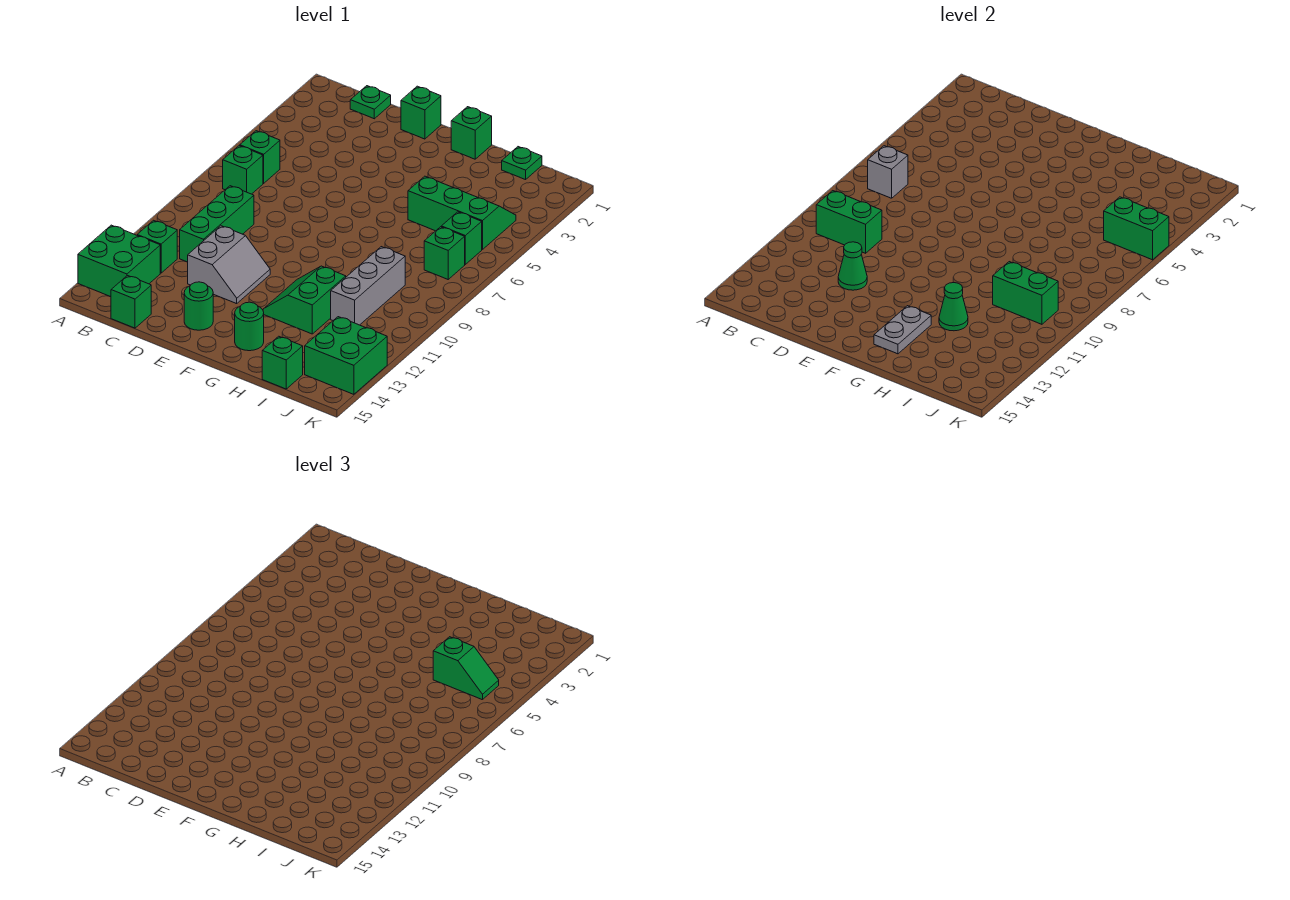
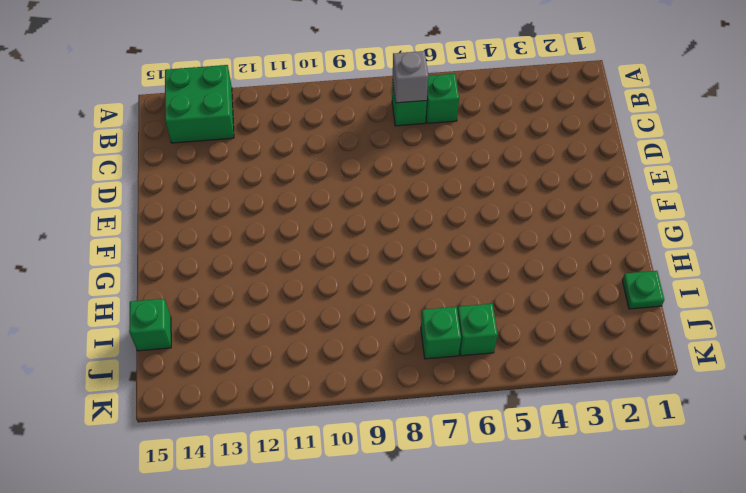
none -> green brick B12 level 1
none -> green plate C1 level 1
none -> green brick C9:C11 level 1

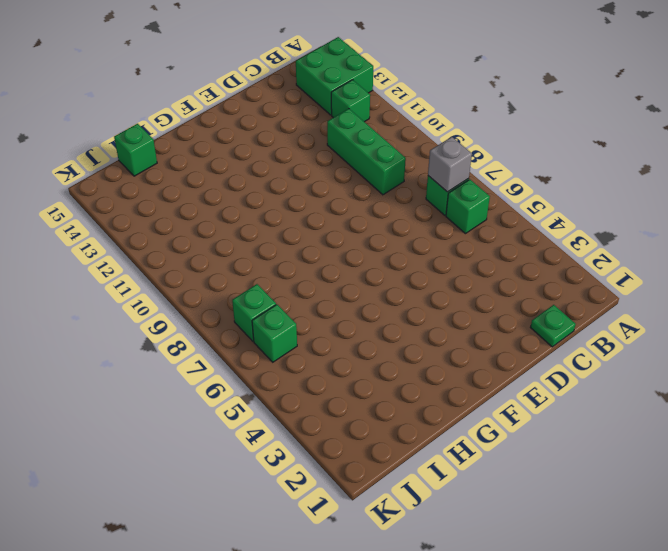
none -> green brick C15 level 1
none -> grey slope D11:E12 level 1 top D
none -> green brick E1 level 1

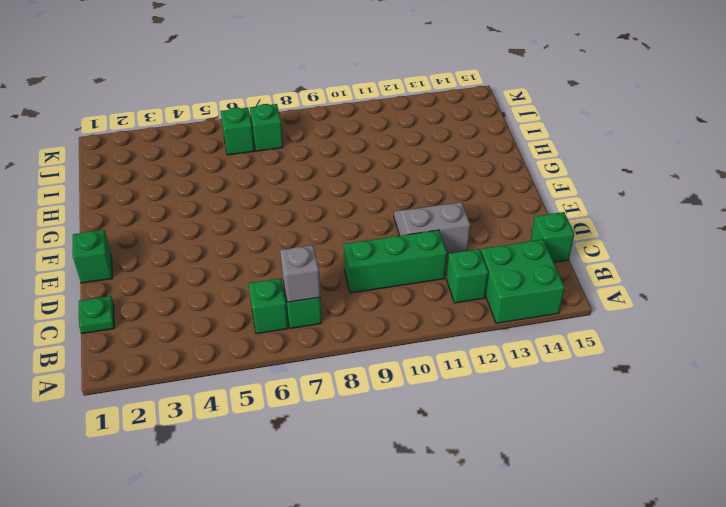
none -> green round brick E14 level 1
none -> green brick G1 level 1
none -> green slope G11:H12 level 1 top H

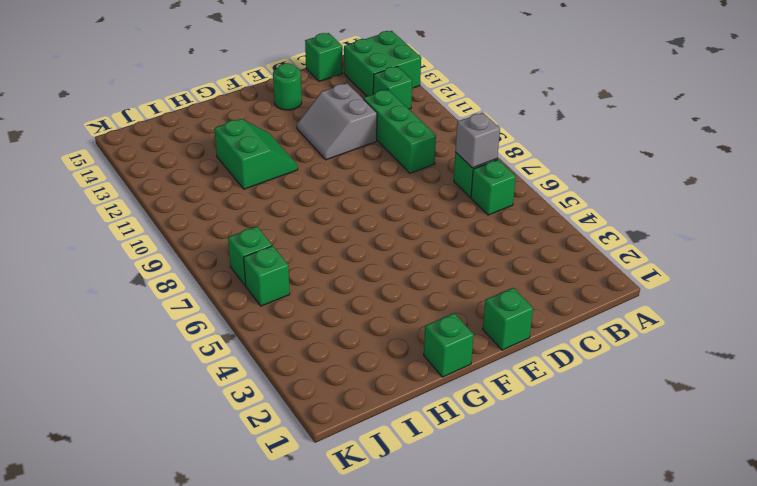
none -> green plate C1 level 1
none -> green round brick G14 level 1
none -> green slope H4:J5 level 1 top 5

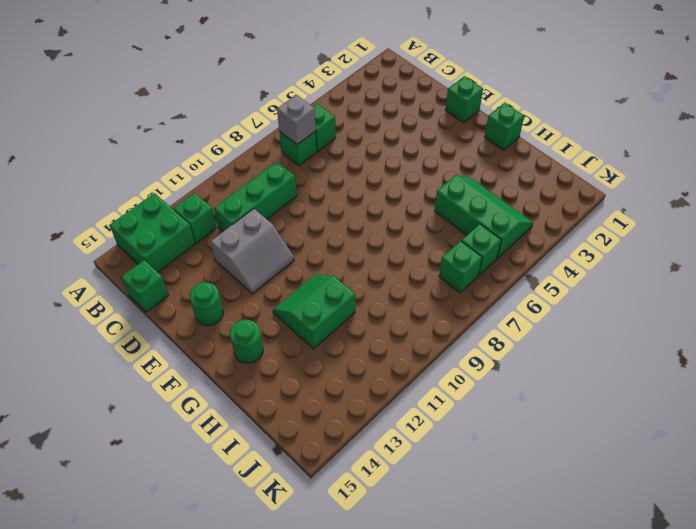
none -> green plate C1 level 1
none -> green plate I1 level 1
none -> grey brick I9:I11 level 1

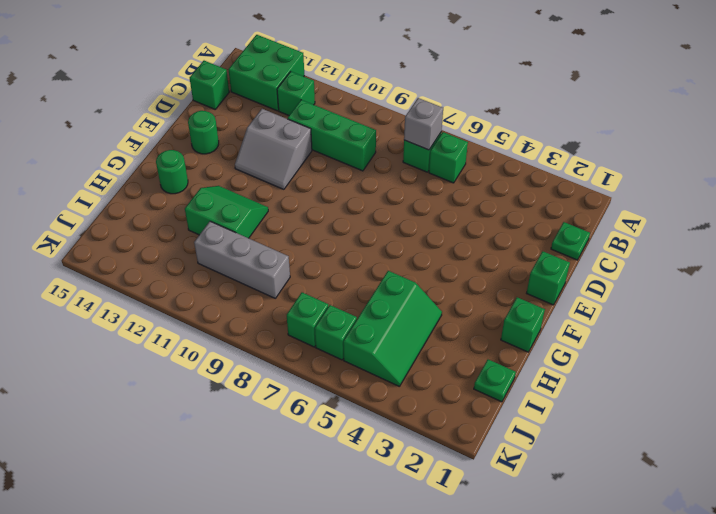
none -> green brick I15 level 1
none -> green brick J13:K14 level 1
none -> green brick B10:C10 level 2

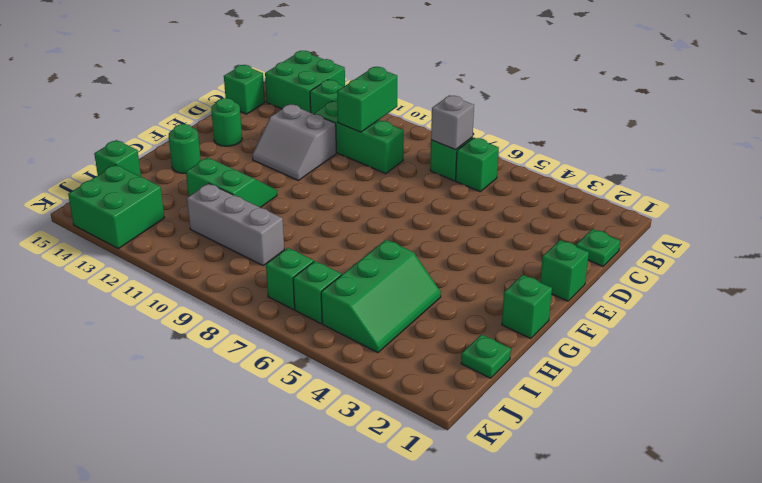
none -> green cone D12 level 2
none -> grey plate G13:G14 level 2
none -> green cone H12 level 2

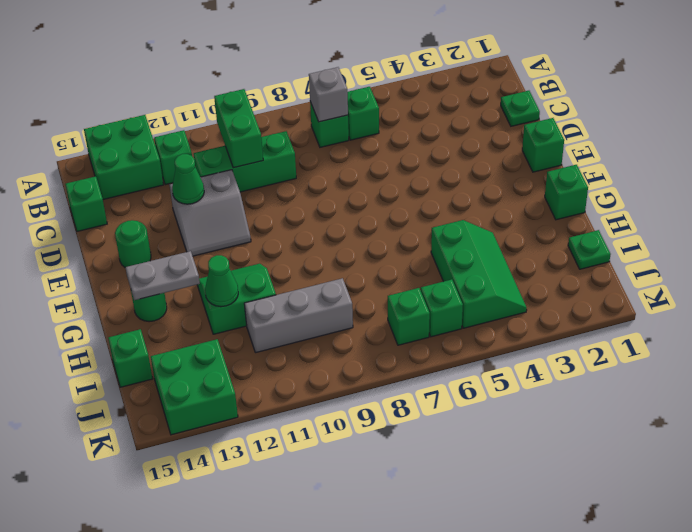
none -> green brick I10:J10 level 2
none -> green brick J5:K5 level 2
none -> green slope I5:J5 level 3 top I

